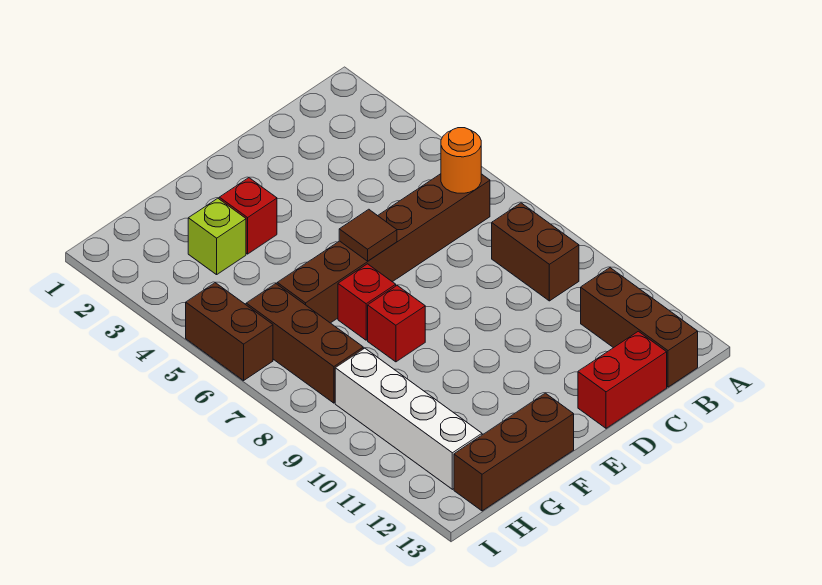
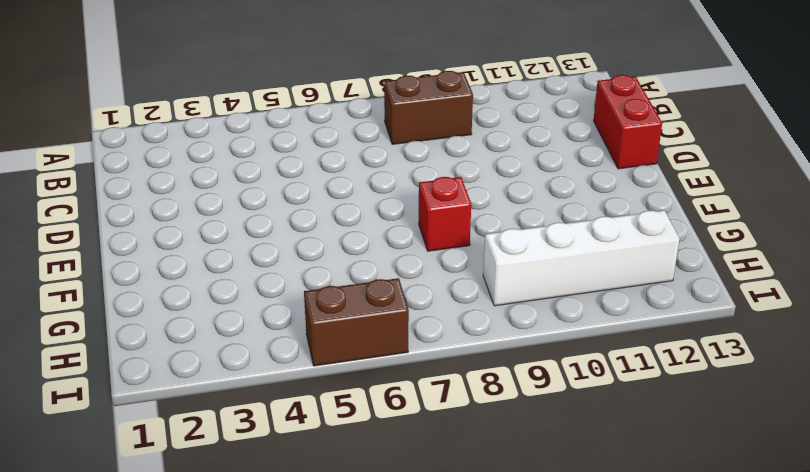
none -> brown brick B6:G6 level 1
none -> brown brick B11:B13 level 1
none -> red brick F3 level 1

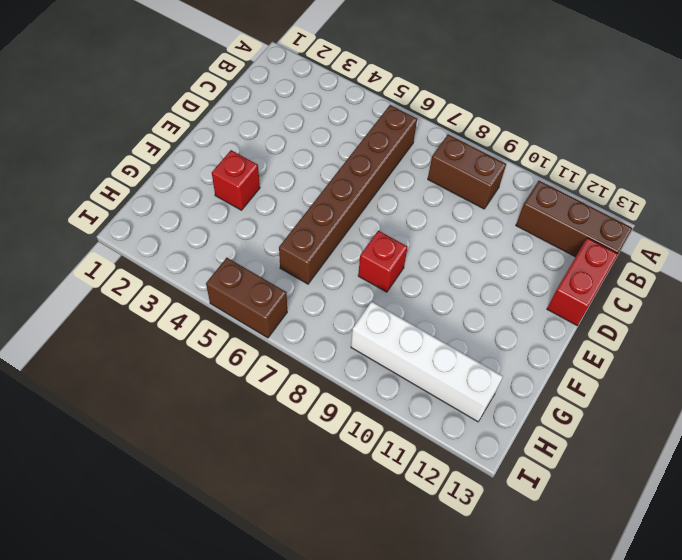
none -> red brick F7 level 1
none -> brown brick F13:H13 level 1
none -> lime brick G3 level 1

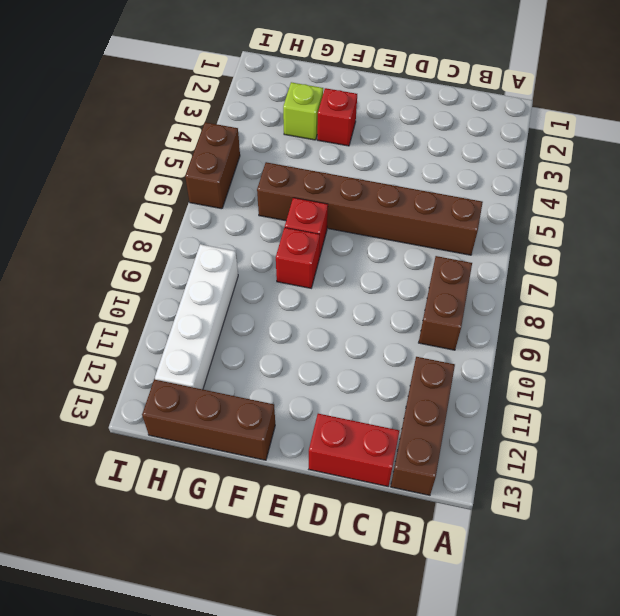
none -> brown brick H6:H8 level 1
none -> orange round brick B6 level 2
none -> brown tile E6 level 2

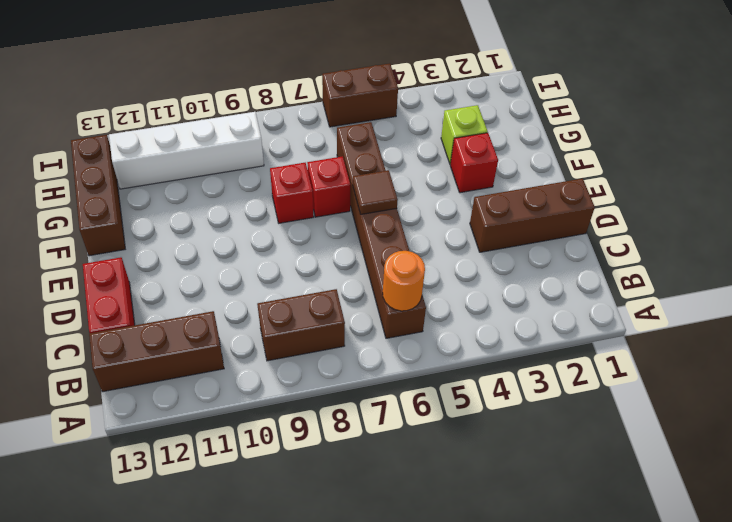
brown brick D1:D3 level 1 -> brown brick H6:H8 level 1

